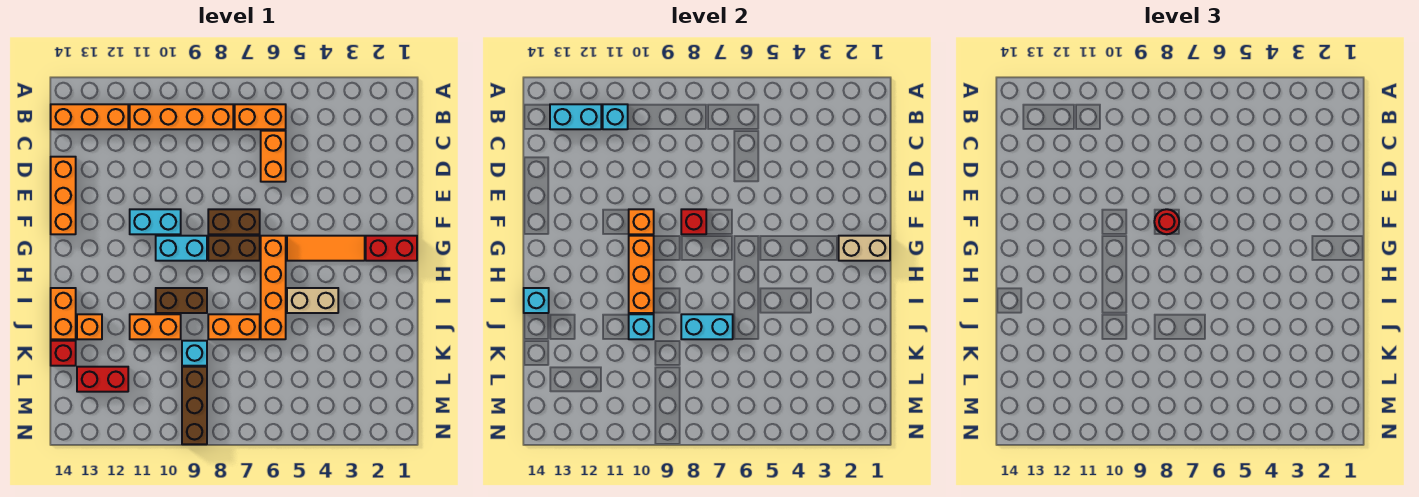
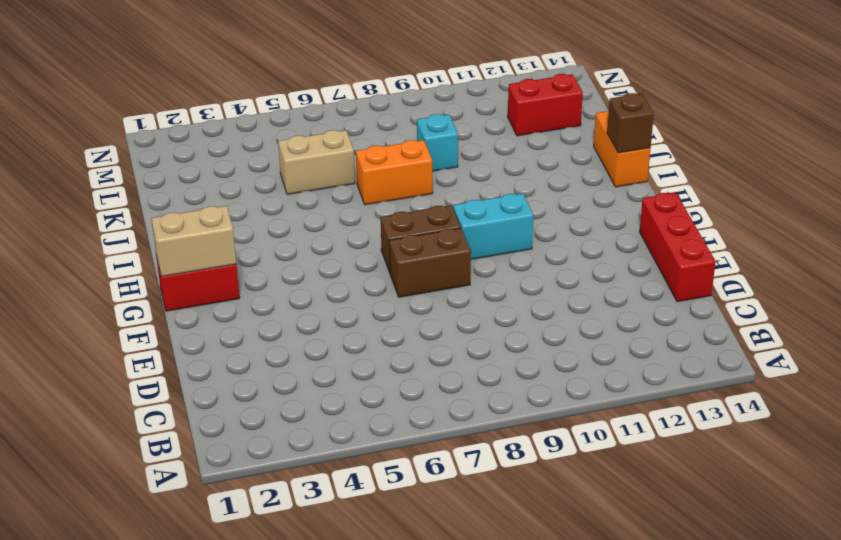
red brick D14:F14 level 1 -> orange brick D14:F14 level 1
brown brick I14 level 2 -> cyan brick I14 level 2
tan brick K5:K6 level 1 -> tan brick I4:I5 level 1
none -> orange brick B6:B7 level 1
none -> orange brick B8:B11 level 1
none -> orange brick B12:B14 level 1
none -> orange brick C6:D6 level 1

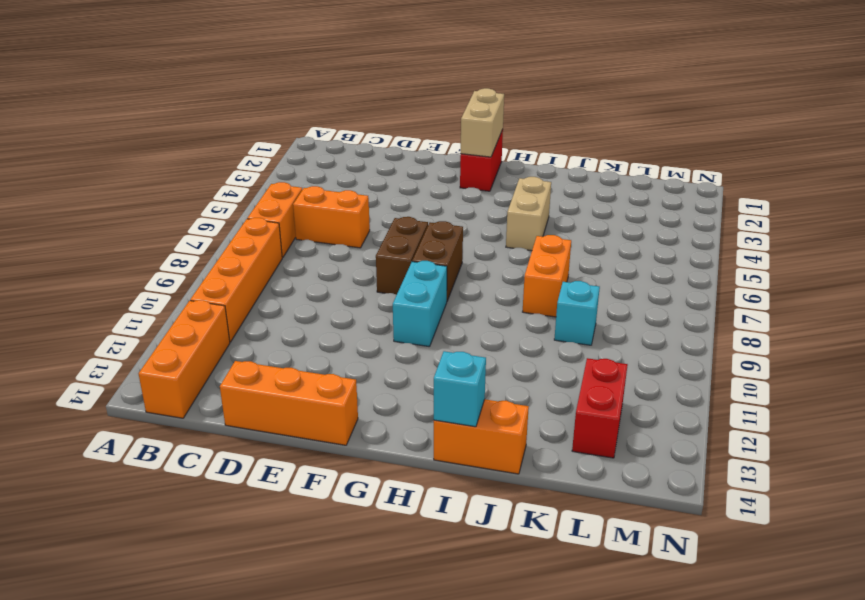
none -> cyan brick F10:F11 level 1
none -> orange tile G3:G5 level 1
none -> orange brick G6:J6 level 1
none -> brown brick I9:I10 level 1

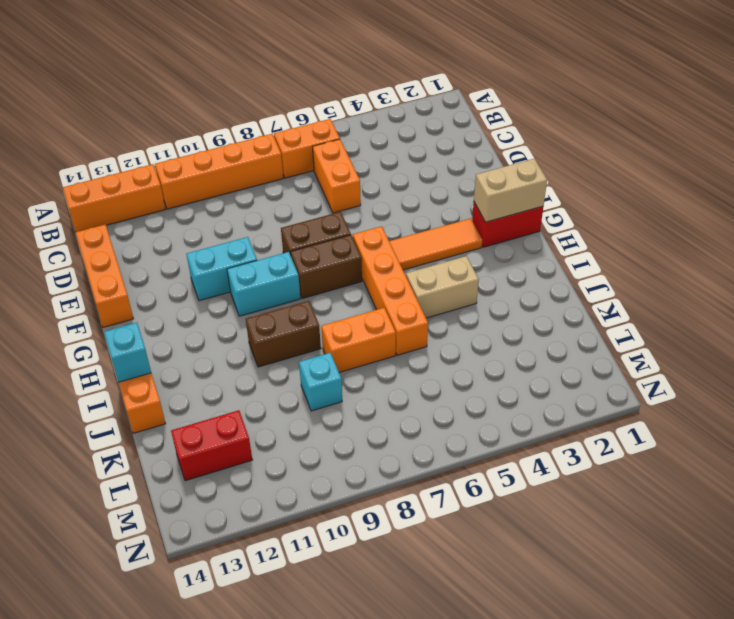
none -> orange brick J10:J11 level 1
none -> orange brick J13 level 1
none -> red brick K14 level 1
none -> brown brick L9:N9 level 1

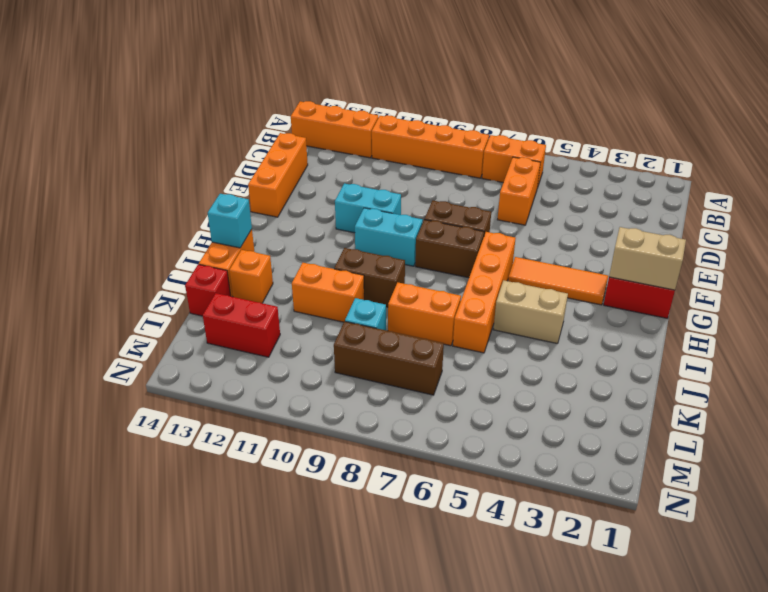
brown brick L7:L9 level 1 -> brown brick L9:N9 level 1
none -> cyan brick B11 level 2
none -> cyan brick B12:B13 level 2
none -> red brick F8 level 2
none -> orange brick F10 level 2

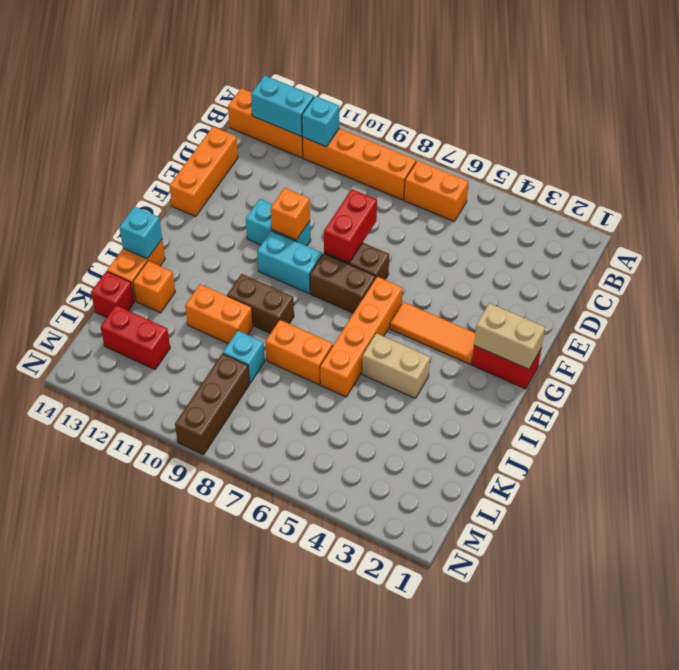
red brick E8:F8 level 2 -> red brick F8 level 2
none -> orange brick C6:D6 level 1
none -> orange brick G10:I10 level 2
none -> cyan brick J7:J8 level 2
none -> cyan brick J10 level 2

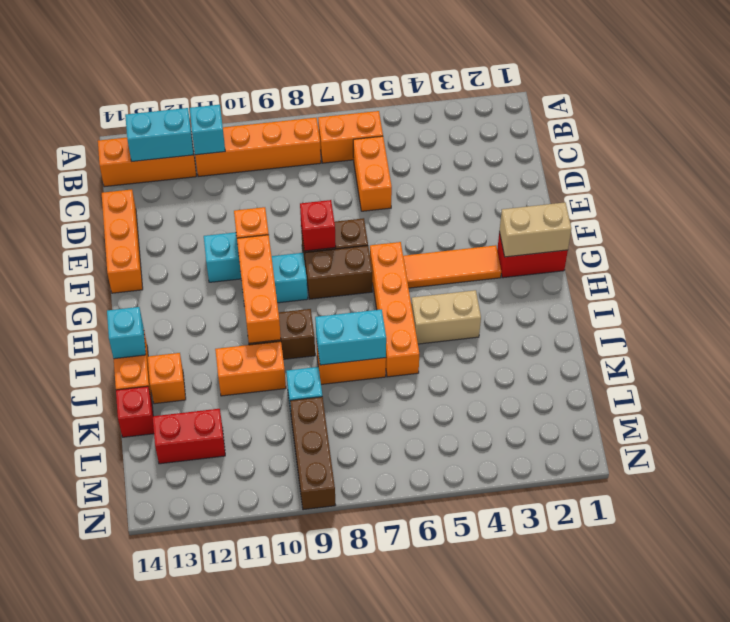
none -> cyan brick J10 level 2
none -> red round brick F8 level 3

